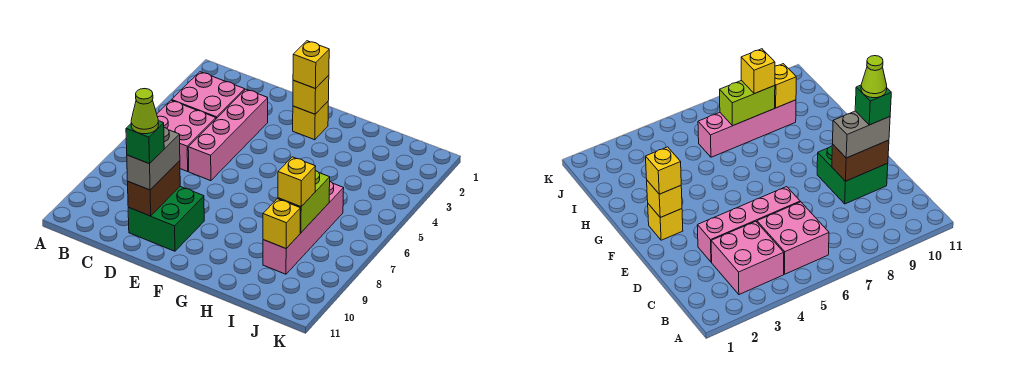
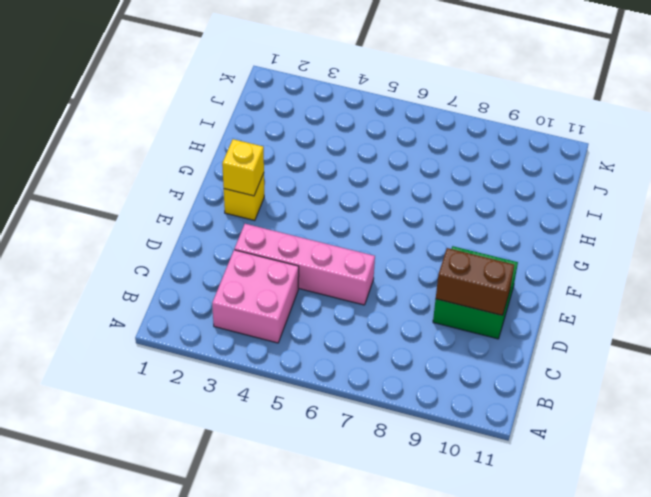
none -> pink brick B5:C6 level 1
none -> pink brick I6:I9 level 1
none -> lime brick I7:I8 level 2

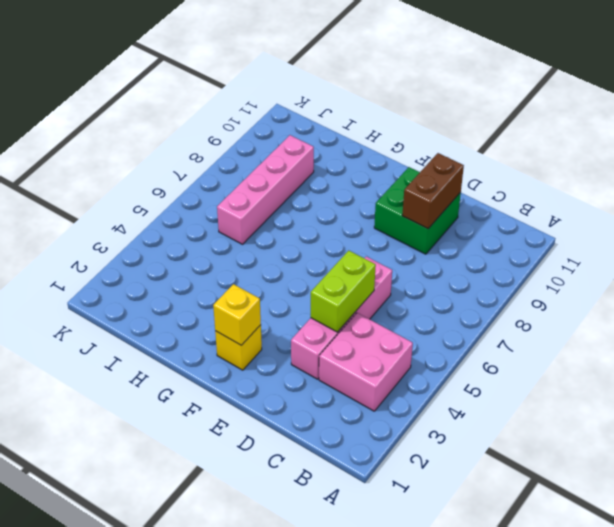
lime brick D4:D5 level 2 -> lime brick I7:I8 level 2
none -> pink brick B5:C6 level 1
none -> yellow brick I9 level 2
none -> grey brick D9:D10 level 3

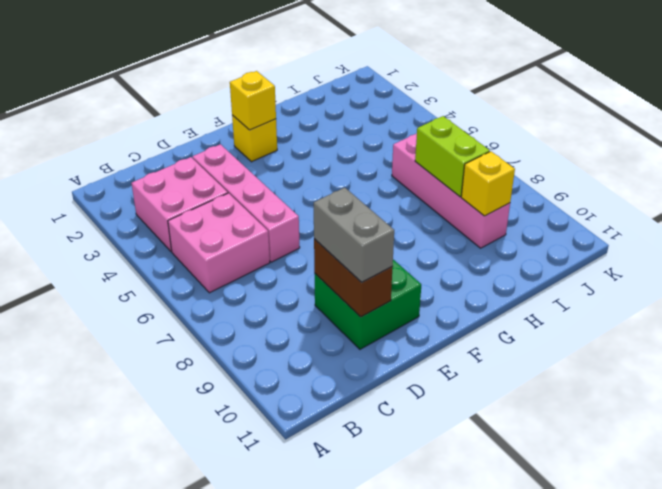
none -> yellow brick F2 level 3
none -> yellow brick I8 level 3
none -> green brick D10 level 4

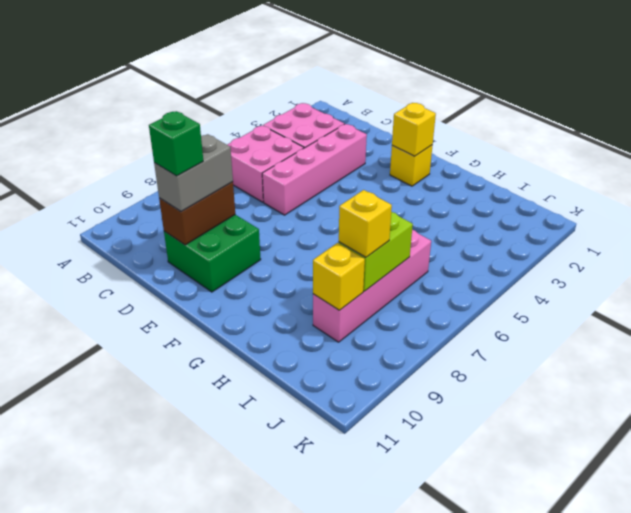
none -> yellow brick F2 level 3
none -> lime cone D10 level 5

